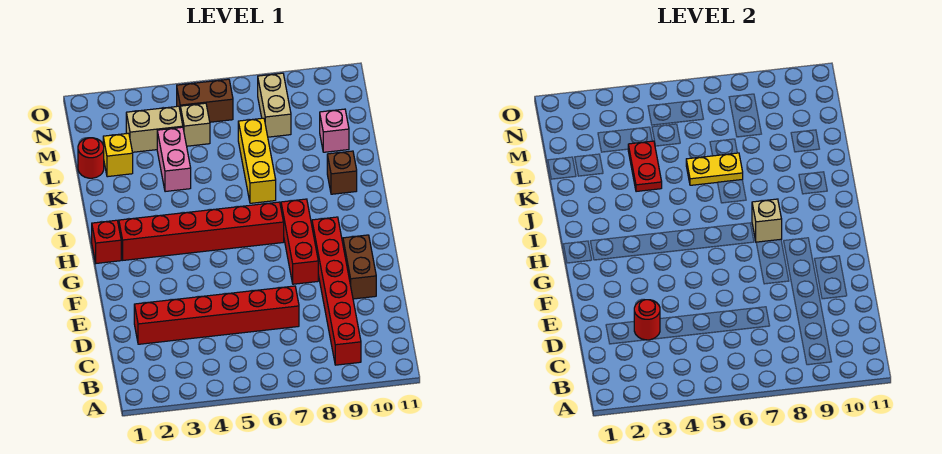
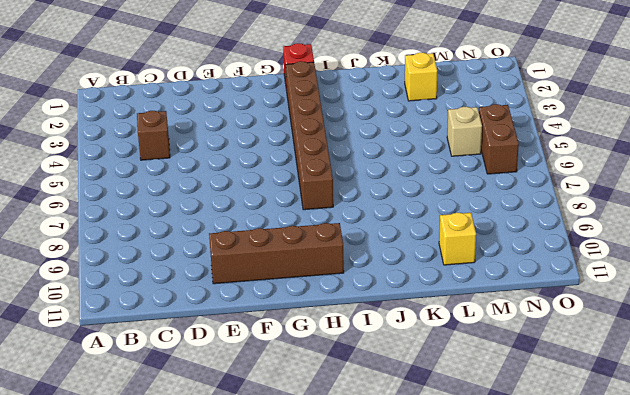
brown brick C4 level 1 -> brown brick J10 level 1
brown brick E10:H10 level 1 -> brown brick E10:F10 level 1
brown brick H2:H7 level 1 -> red brick H2:H7 level 1
yellow brick L10 level 1 -> pink brick L10 level 1
none -> red brick B9:G9 level 1
none -> red brick D2:D7 level 1
none -> red brick F8:H8 level 1

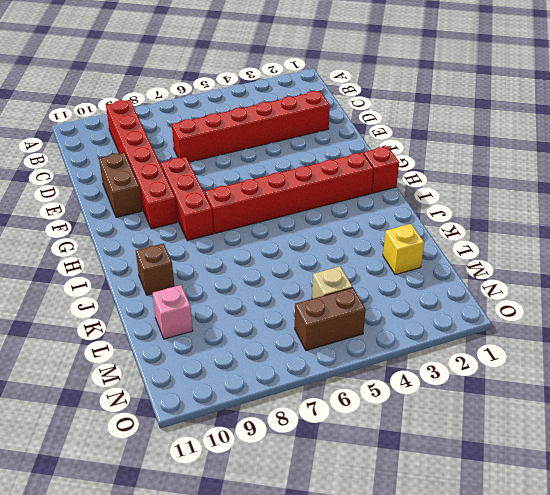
none -> yellow brick J7:L7 level 1
none -> pink brick K4:L4 level 1
none -> red round brick L1 level 1

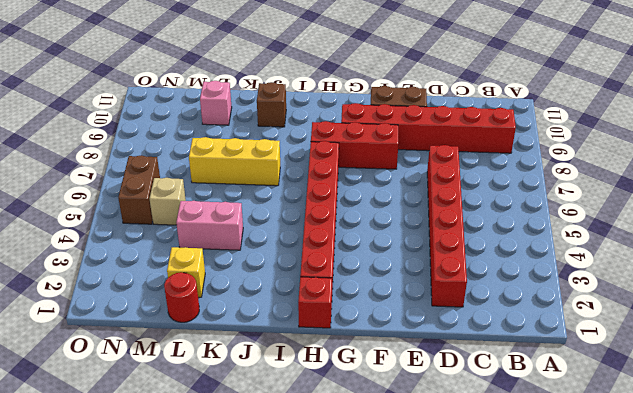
none -> tan brick M3:M4 level 1
none -> tan brick M8:N8 level 1
none -> red round brick D3 level 2

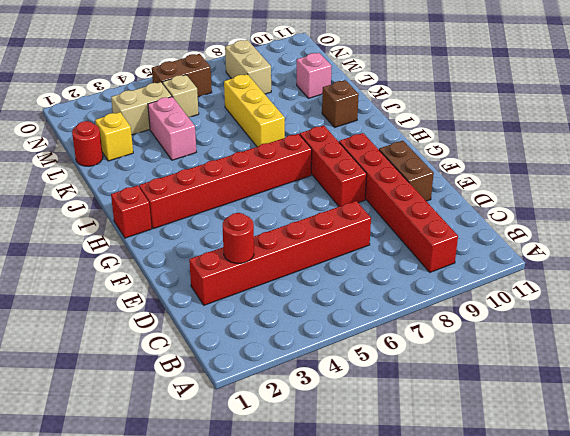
none -> tan brick H8 level 2
none -> red plate K4:L4 level 2
none -> yellow plate K6:K7 level 2

